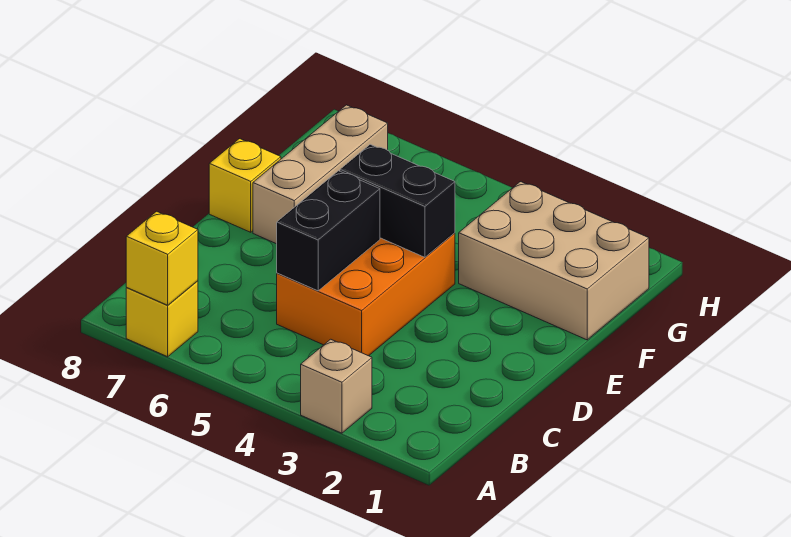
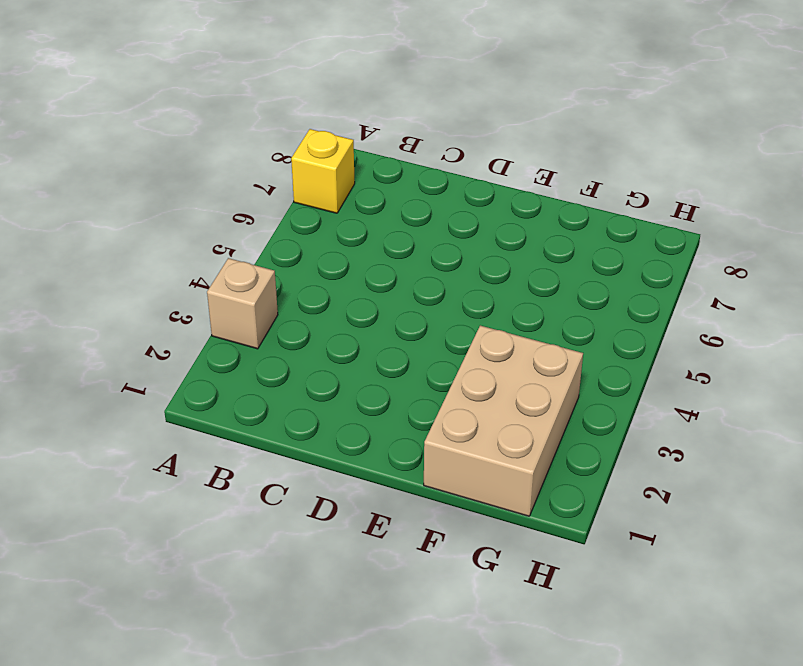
none -> orange brick C4:E5 level 1
none -> tan brick E7:G7 level 1

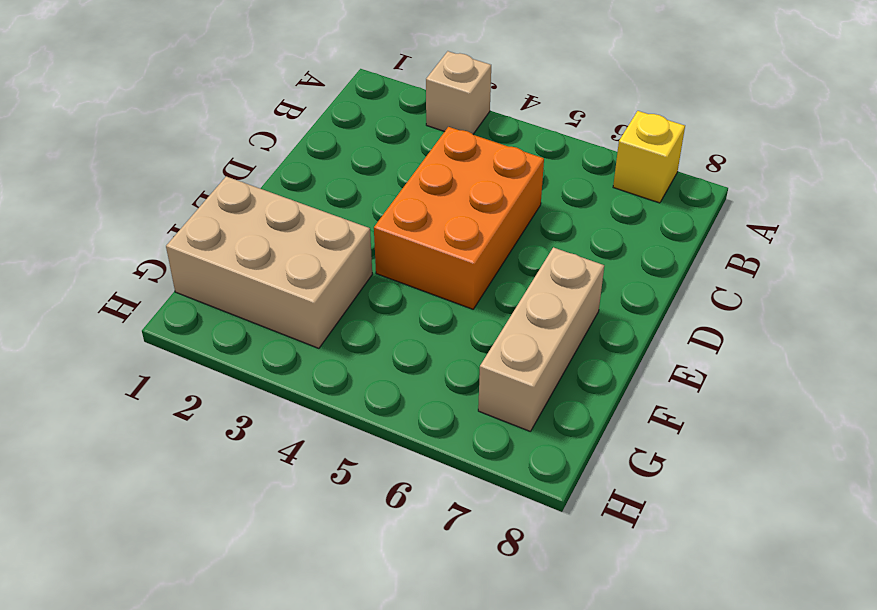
none -> yellow brick E8 level 1
none -> yellow brick A7 level 2

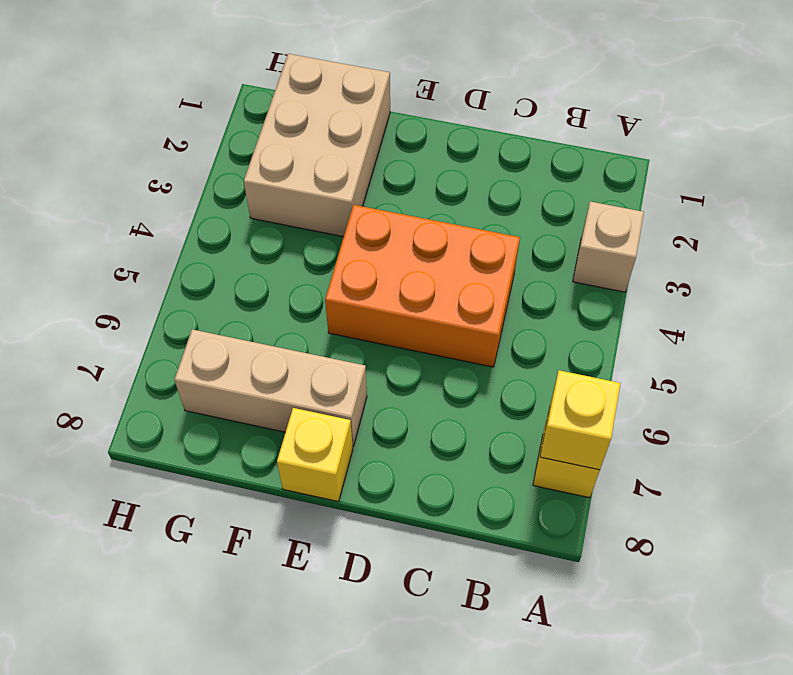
none -> black brick C5:D5 level 2
none -> black brick E4:E5 level 2

